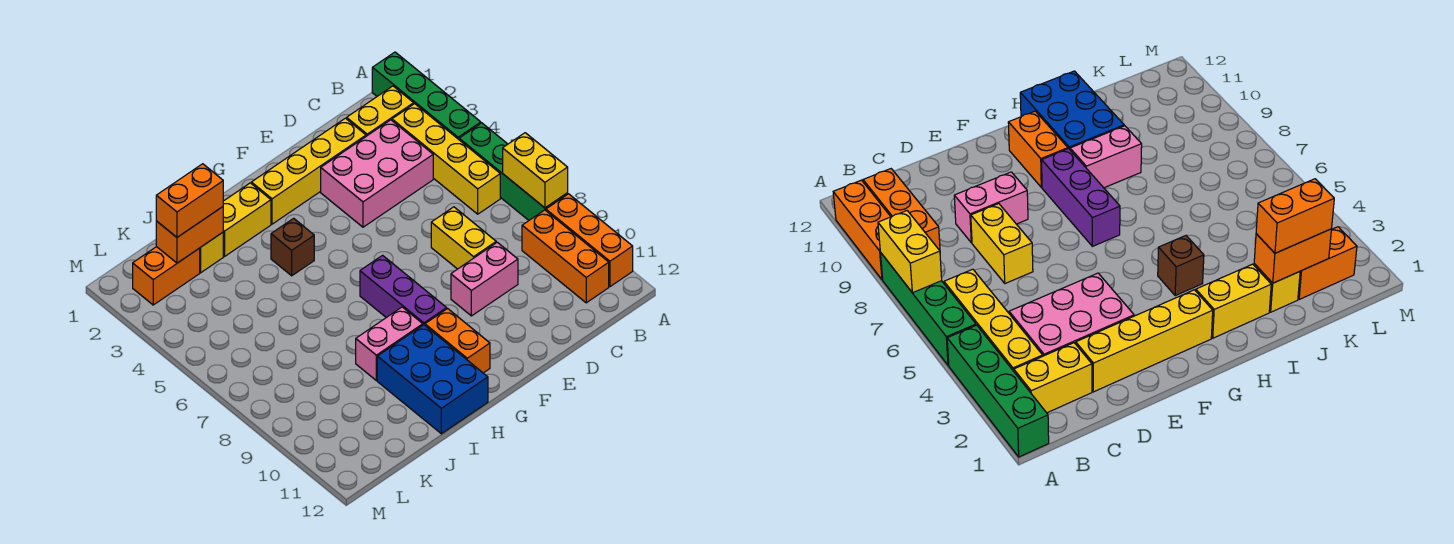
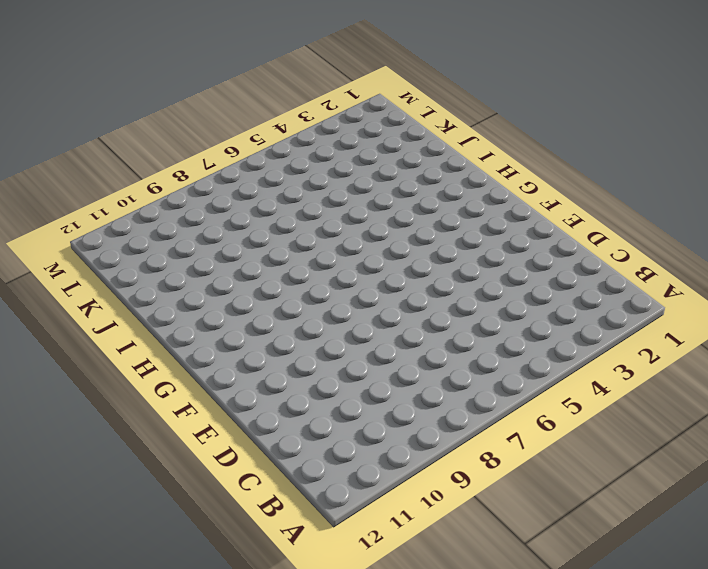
none -> green brick A1:A4 level 1
none -> green brick A5:A8 level 1
none -> orange brick A9:A11 level 1

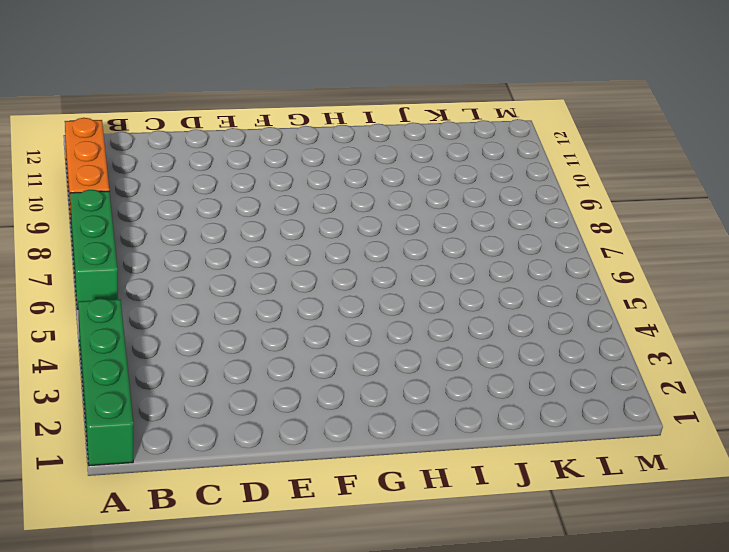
green brick A6:A8 level 1 -> green brick A5:A8 level 1
none -> yellow brick B2:C2 level 1
none -> yellow brick B3:B6 level 1
none -> orange brick B9:B11 level 1

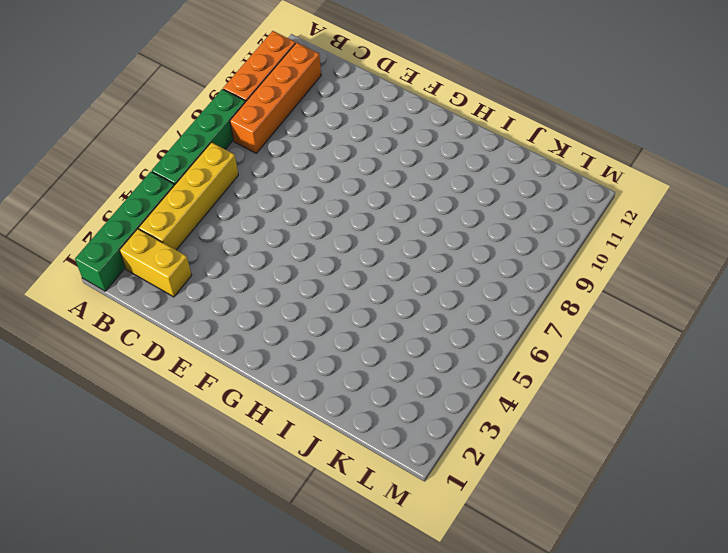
orange brick B8:B11 level 1 -> orange brick B9:B11 level 1
none -> pink brick C3:E4 level 1
none -> yellow brick D2:G2 level 1
none -> yellow brick D7:D8 level 1

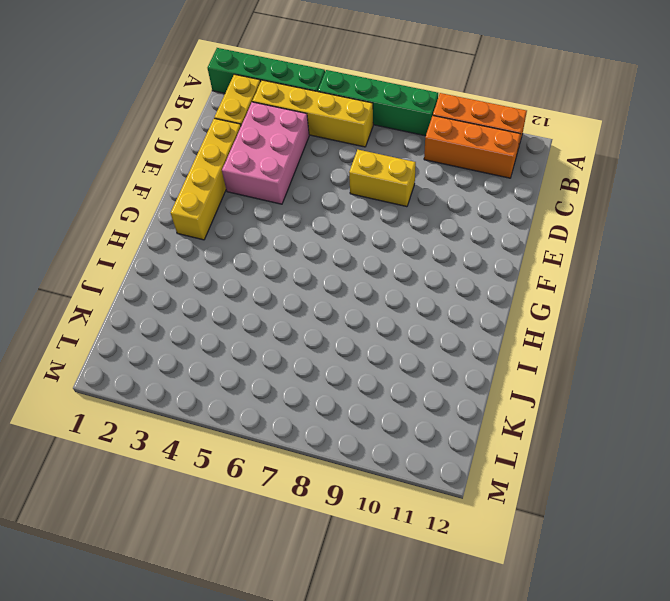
none -> pink brick D9:E9 level 1
none -> purple brick G7:G9 level 1
none -> orange brick G10:G11 level 1

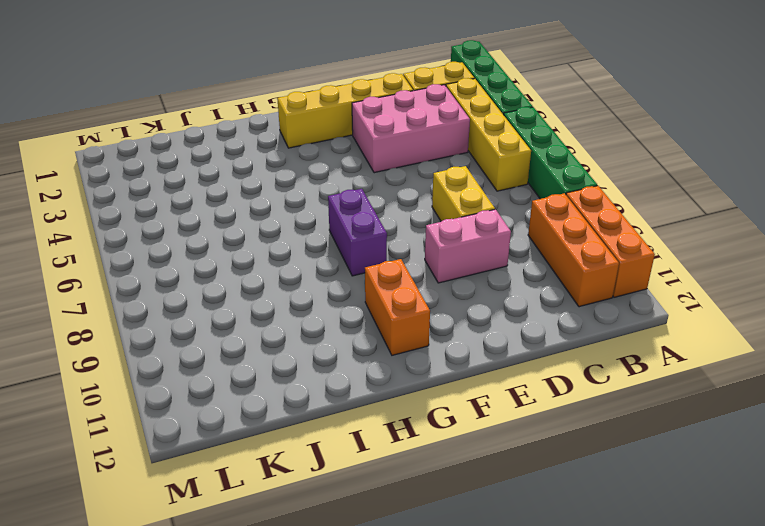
purple brick G7:G8 level 1 -> purple brick G7:G9 level 1
none -> yellow brick H2:I2 level 1
none -> brown brick H4 level 1
none -> pink brick H9:I9 level 1

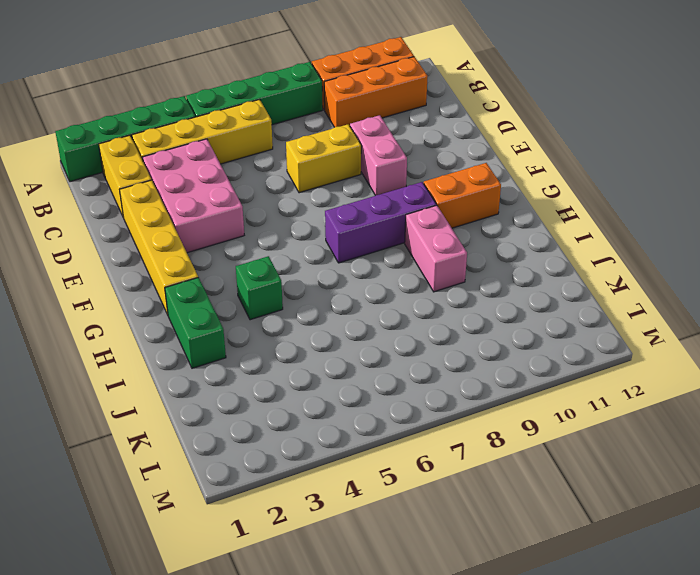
green brick H2:I2 level 1 -> yellow brick H2:I2 level 1
green brick H4 level 1 -> brown brick H4 level 1
none -> blue brick H10:I12 level 1
none -> yellow brick J2 level 1
none -> orange brick K2:L2 level 1

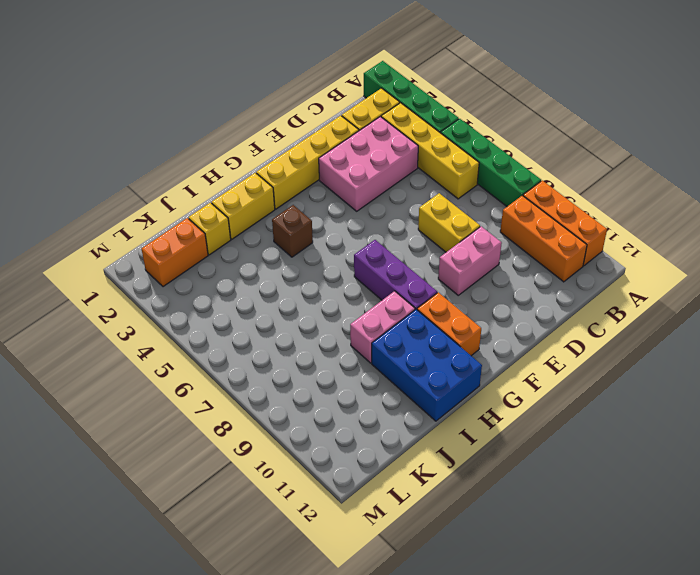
none -> yellow brick A7:A8 level 2
none -> orange brick J2:K2 level 2
none -> orange brick J2:K2 level 3

